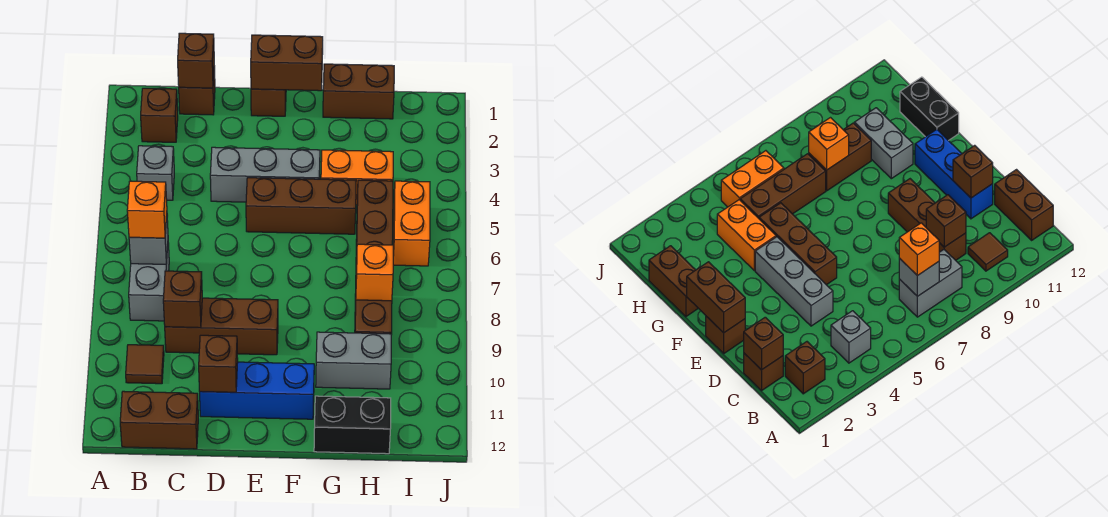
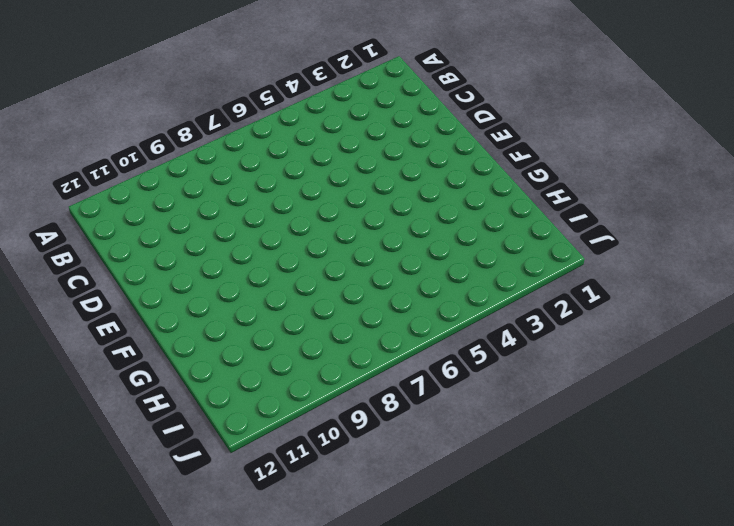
none -> brown brick B2 level 1
none -> grey brick B4 level 1
none -> grey brick B7:B8 level 1

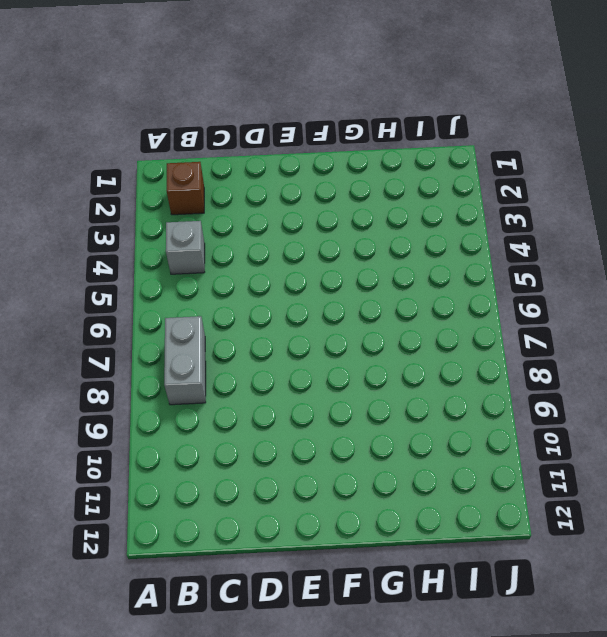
none -> brown tile B10 level 1
none -> brown brick B12:C12 level 1
none -> brown brick C1 level 1

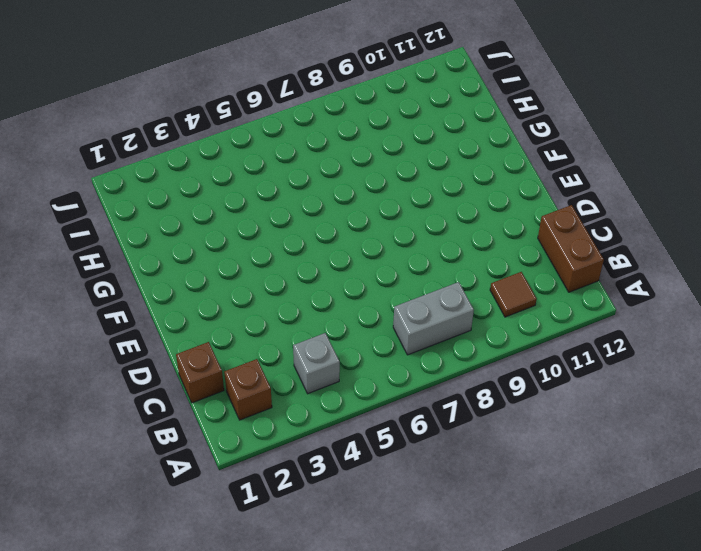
none -> brown brick C9:E9 level 1
none -> grey brick D4:F4 level 1
none -> blue brick D11:F11 level 1

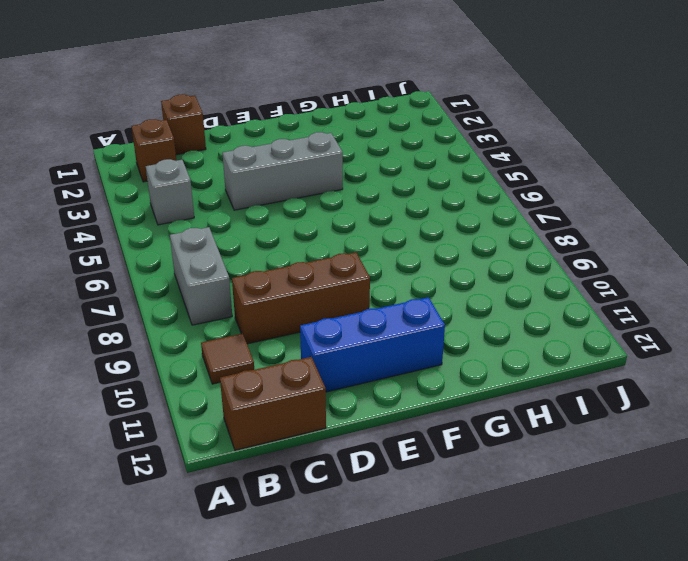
none -> brown brick E1 level 1
none -> brown brick E5:G5 level 1
none -> brown brick G1:H1 level 1

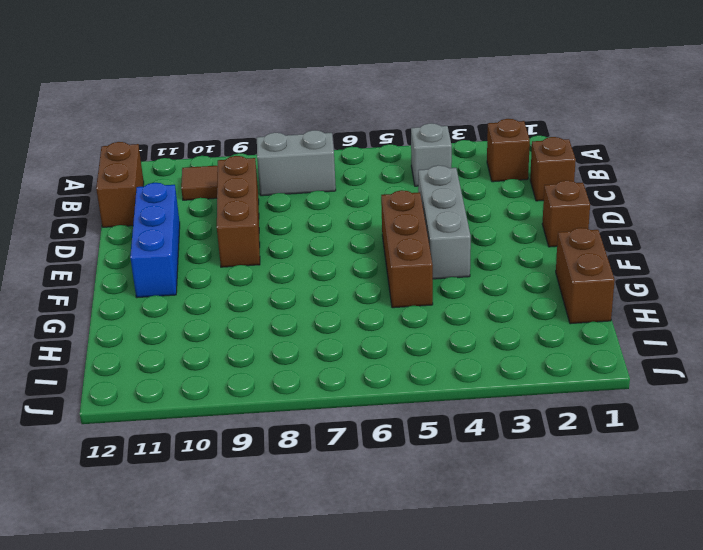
none -> orange brick G4:H4 level 1
none -> grey brick G10:H10 level 1
none -> black brick G12:H12 level 1

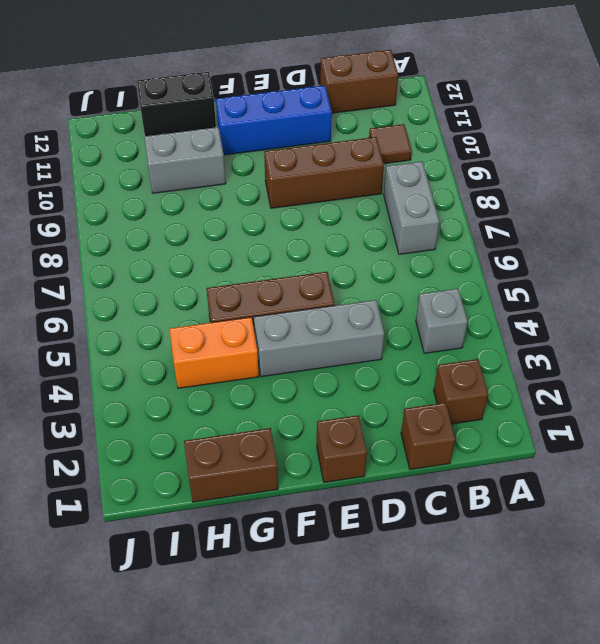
none -> brown brick H5:H7 level 1
none -> brown brick H8:H9 level 1
none -> orange brick I5:I6 level 1

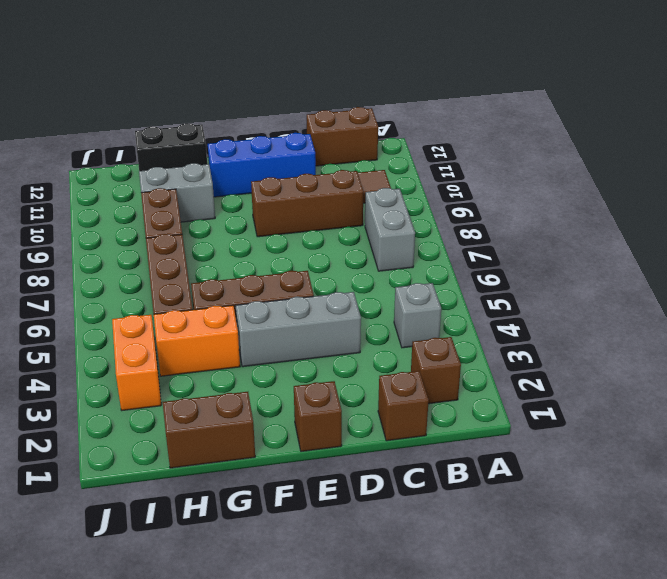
orange brick I3:I4 level 1 -> orange brick I5:I6 level 1
none -> grey brick B7 level 2
none -> brown brick C1 level 2
none -> brown brick C9 level 2

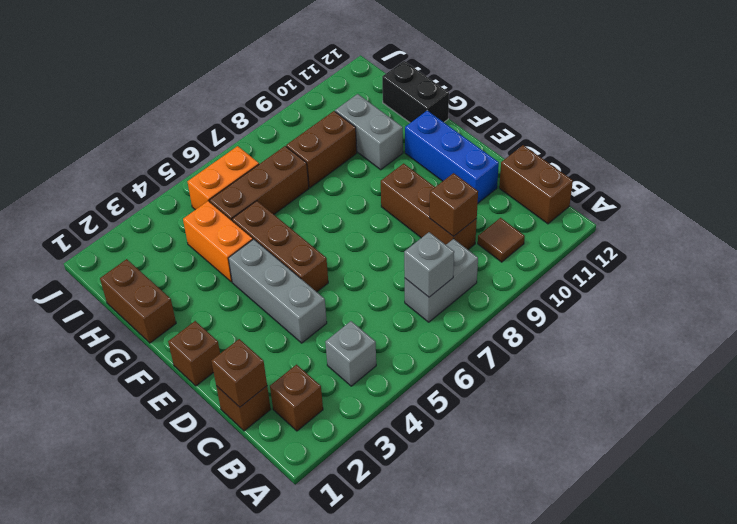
none -> brown brick D11 level 2
none -> brown brick E1:F1 level 2
none -> orange brick H8 level 2

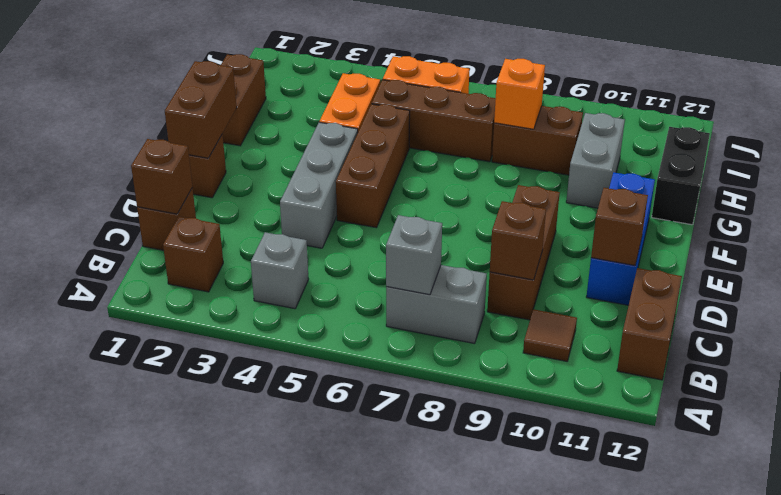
none -> orange brick B7 level 3

